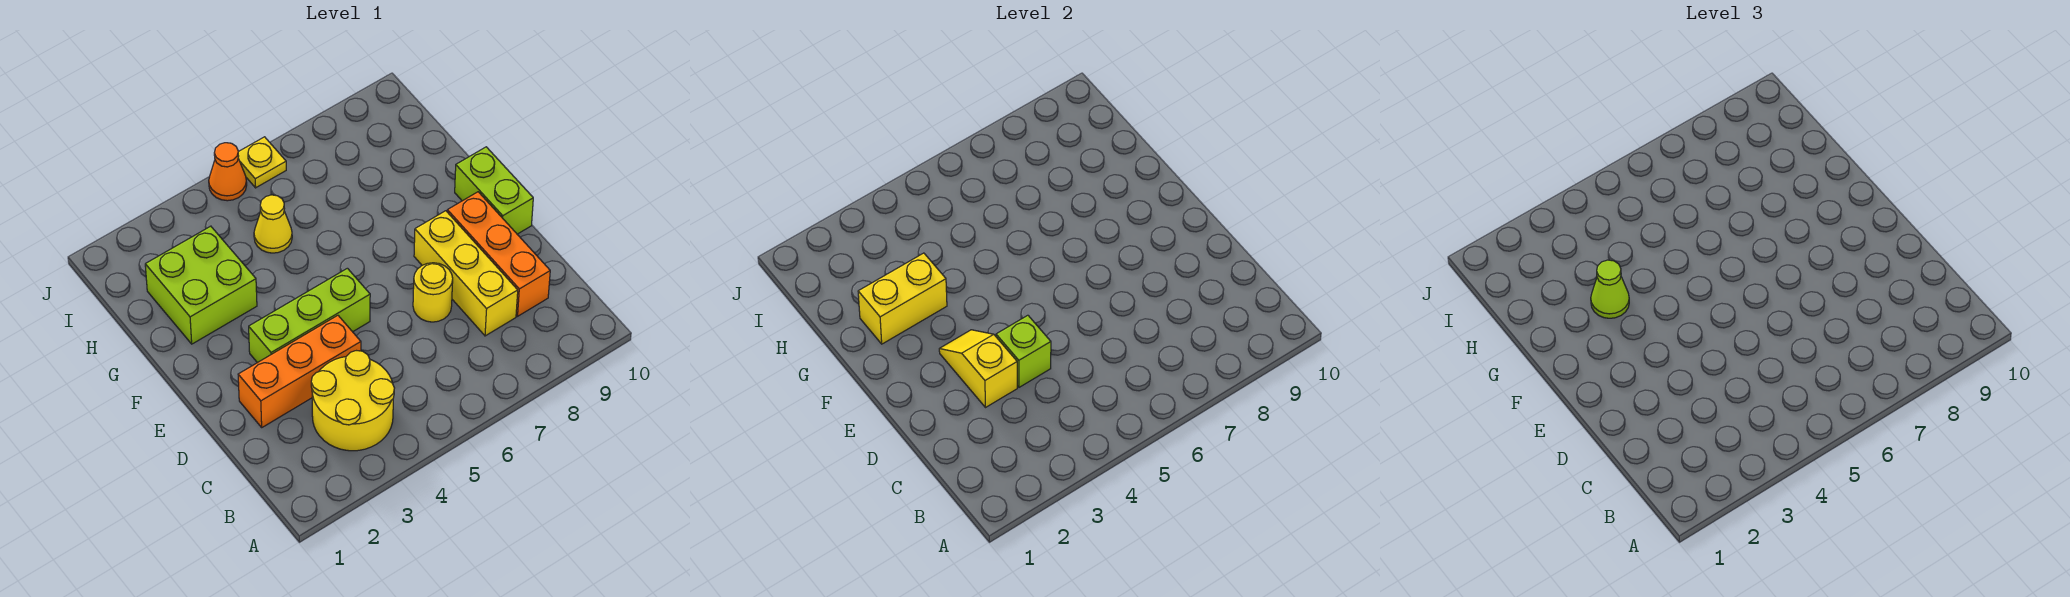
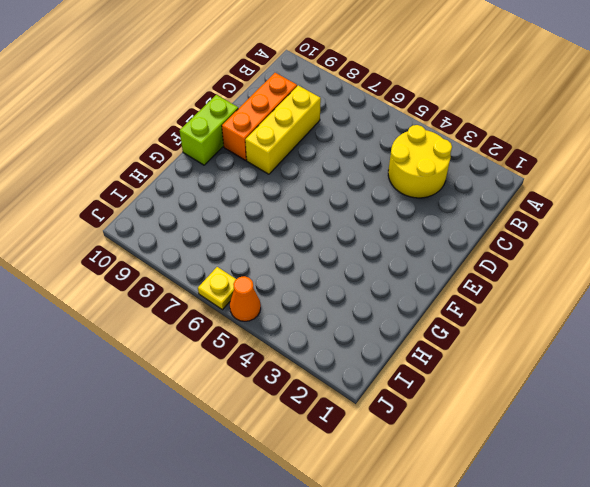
none -> orange brick D2:D4 level 1
none -> yellow round brick D7 level 1
none -> lime brick E3:E5 level 1

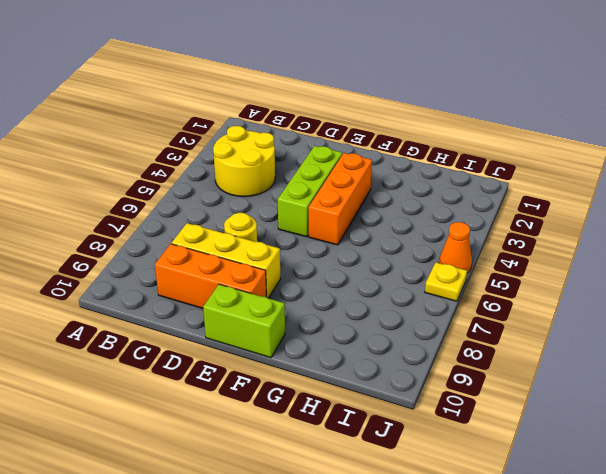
orange brick F3:F5 level 1 -> orange brick D2:D4 level 1
none -> lime brick G2:H3 level 1
none -> yellow cone H5 level 1
none -> yellow slope D3:E3 level 2 top D

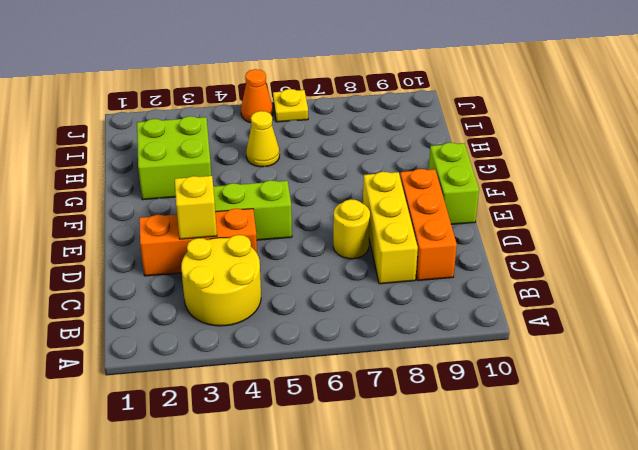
none -> lime brick D4 level 2
none -> yellow brick G2:G3 level 2
none -> lime cone G3 level 3

